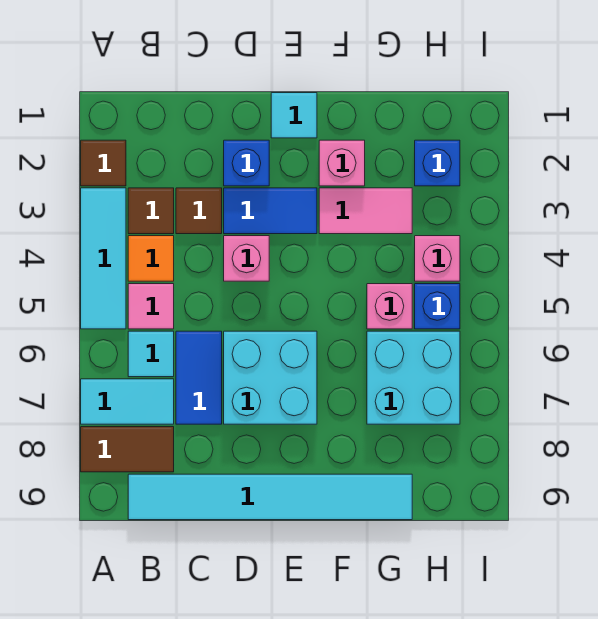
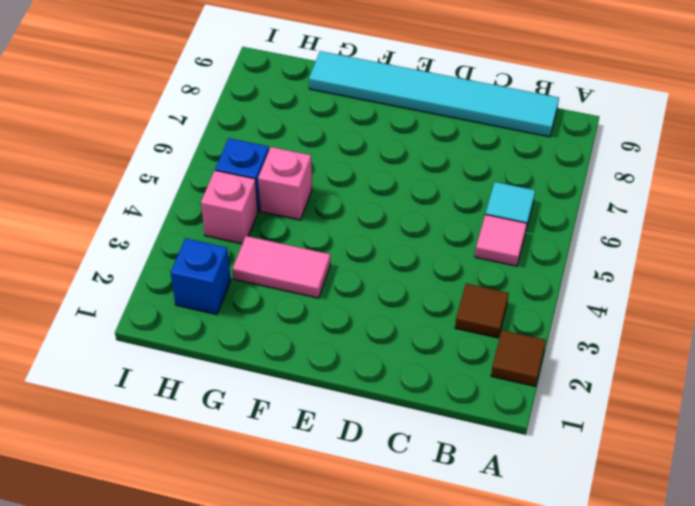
none -> cyan tile A3:A5 level 1
none -> cyan tile A7:B7 level 1
none -> brown tile A8:B8 level 1

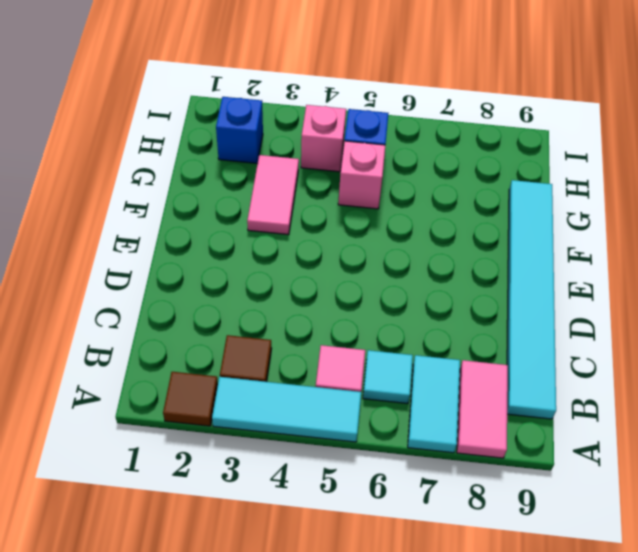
pink tile A8:B8 level 1 -> brown tile A8:B8 level 1
none -> orange tile B4 level 1
none -> brown tile C3 level 1
none -> blue tile C6:C7 level 1

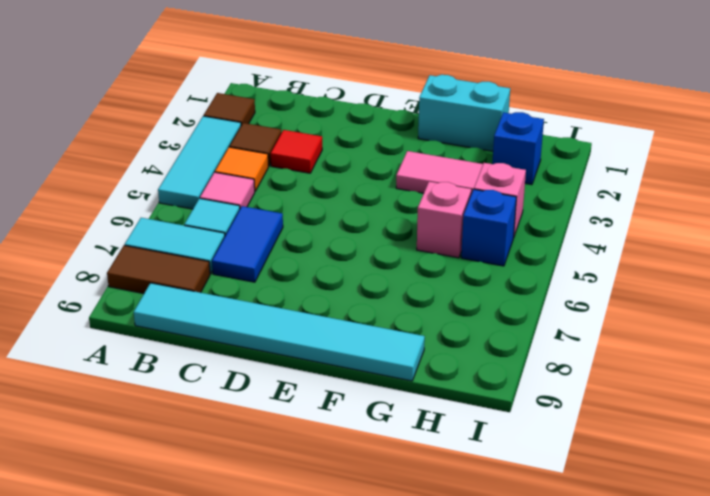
red tile C3 level 1 -> brown tile C3 level 1
cyan brick F1:G1 level 1 -> none
none -> blue brick D2 level 1
none -> blue tile D3:E3 level 1
none -> pink brick D4 level 1

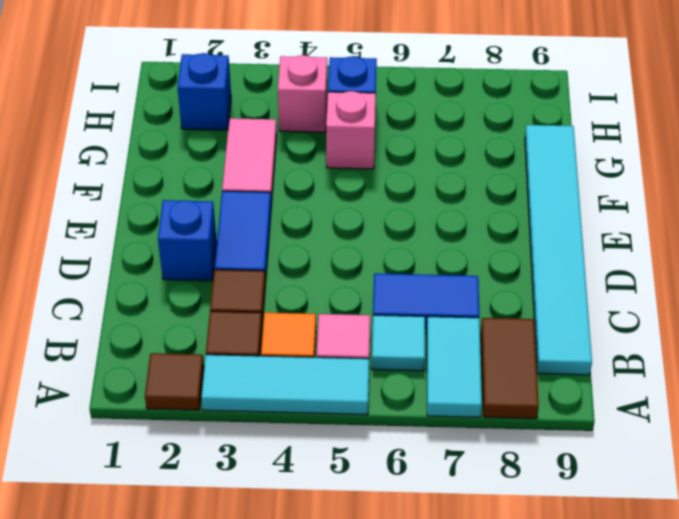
none -> pink brick D4 level 1
none -> cyan brick D6:E7 level 1
none -> cyan tile E1 level 1

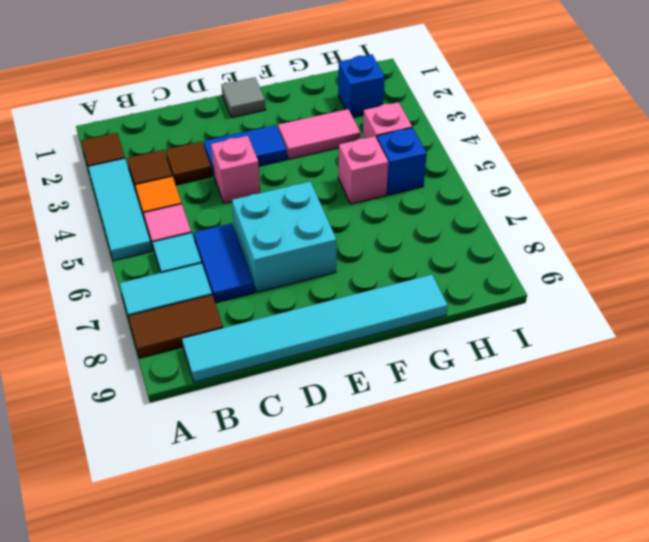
grey tile E1 level 1 -> cyan tile E1 level 1
none -> blue brick D2 level 1
none -> pink brick F2 level 1
none -> cyan brick G6:H7 level 1

